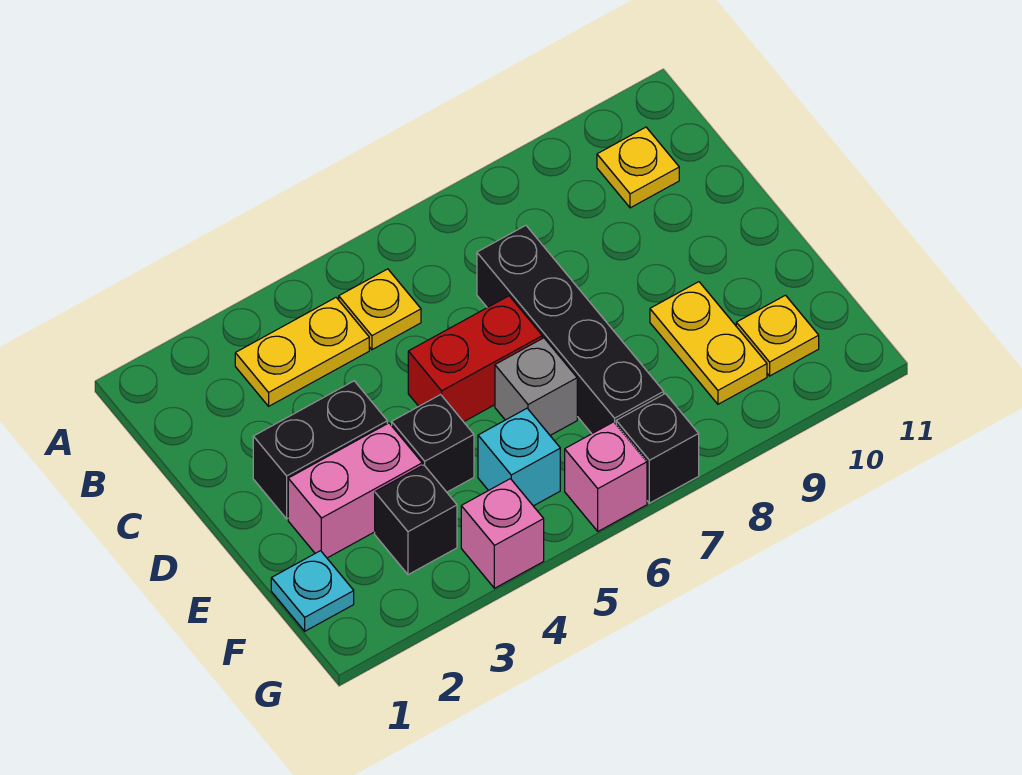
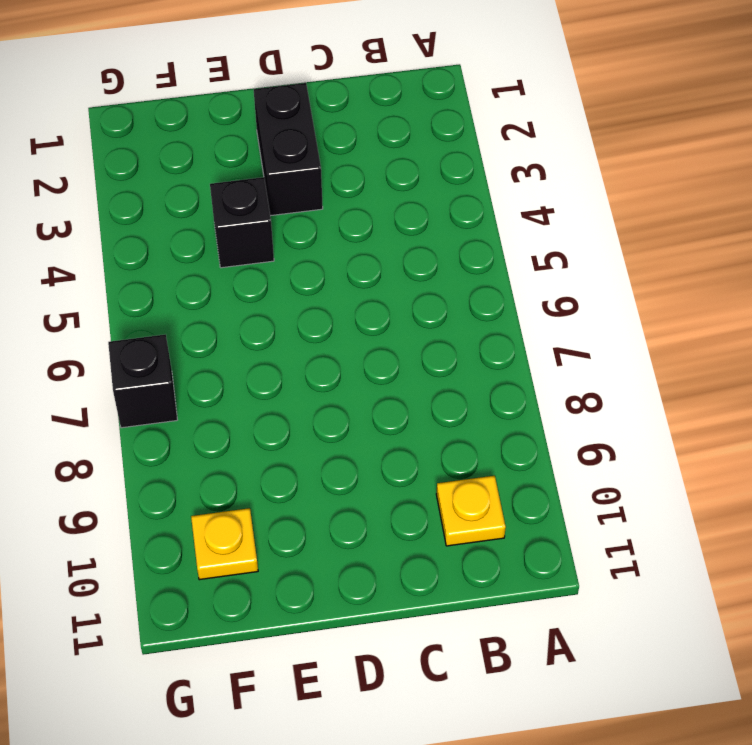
none -> yellow plate B3:B4 level 1
none -> yellow plate B5 level 1
none -> black brick C7:F7 level 1

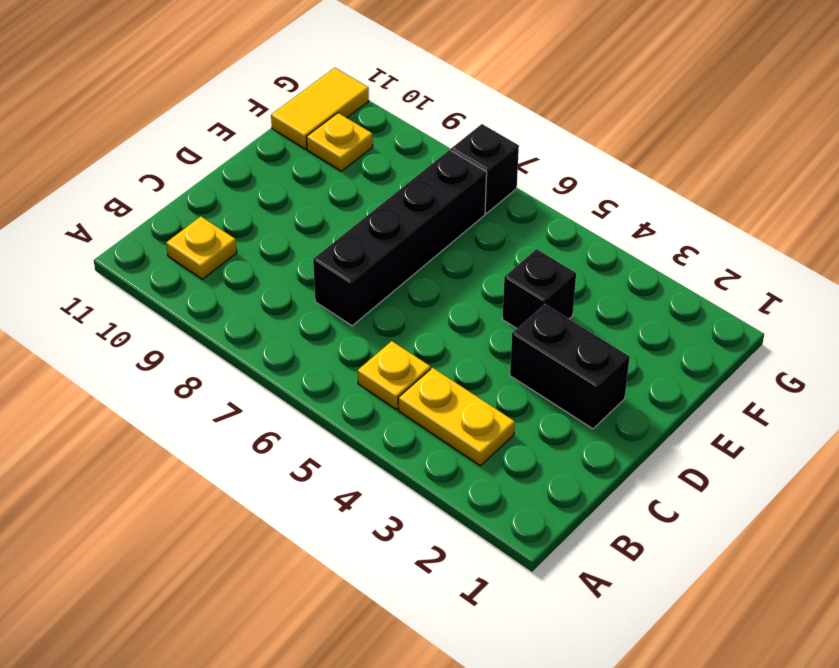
yellow tile F11:G11 level 1 -> none
none -> red brick D5:D6 level 1
none -> pink brick E2:E3 level 1
none -> grey brick E6 level 1

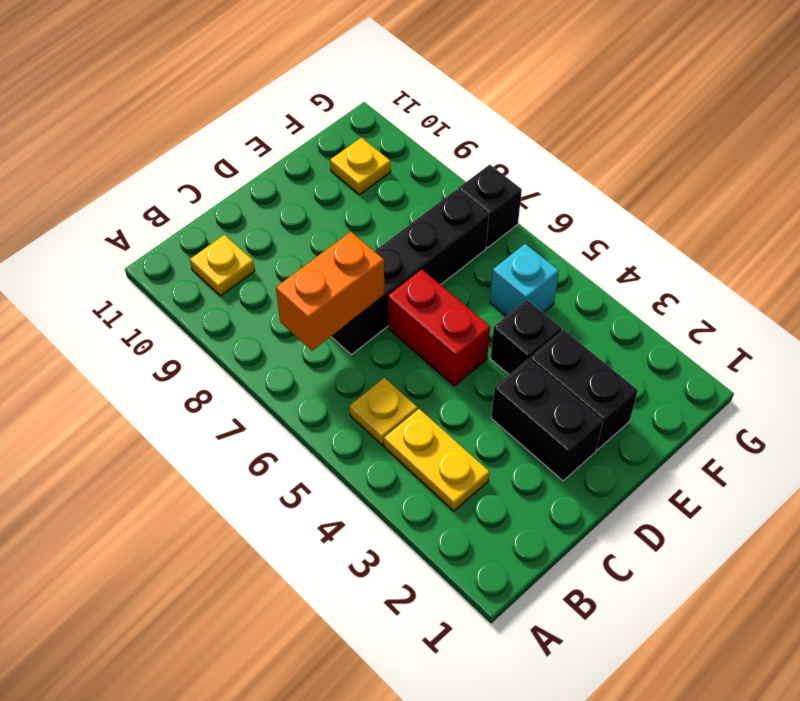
orange brick B7:C7 level 2 -> none
black brick E2:E3 level 1 -> pink brick E2:E3 level 1
none -> grey brick E6 level 1
none -> yellow plate E9:F9 level 1
none -> cyan plate F1 level 1

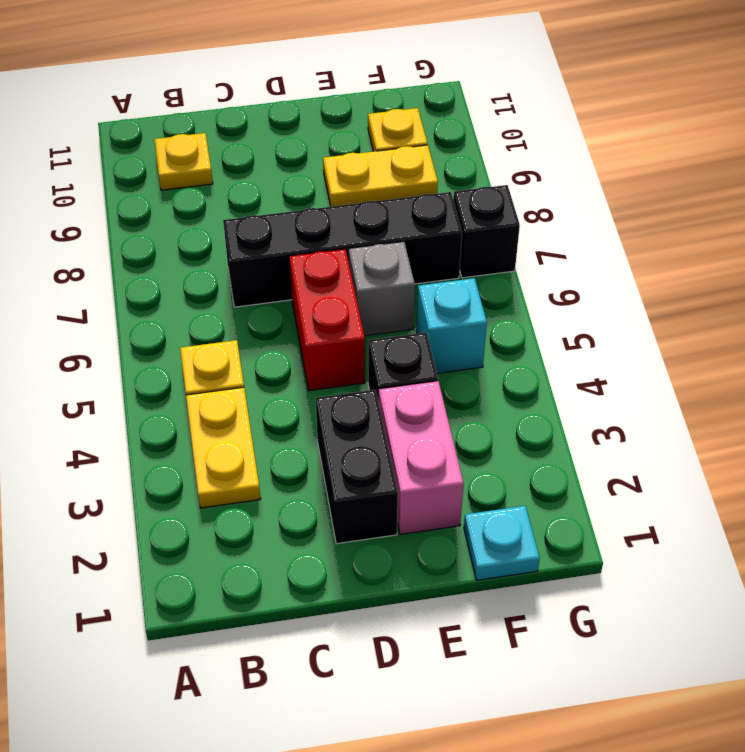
none -> black brick F3 level 1
none -> pink brick G4 level 1
none -> pink brick G6 level 1

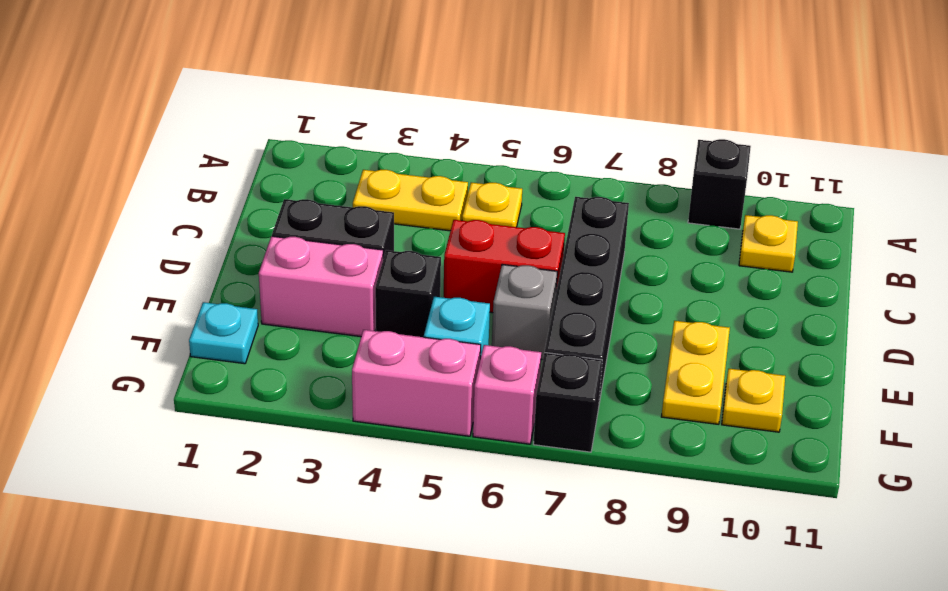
black brick A9 level 1 -> black brick F3 level 1
pink brick G4:G5 level 1 -> pink brick G4 level 1

